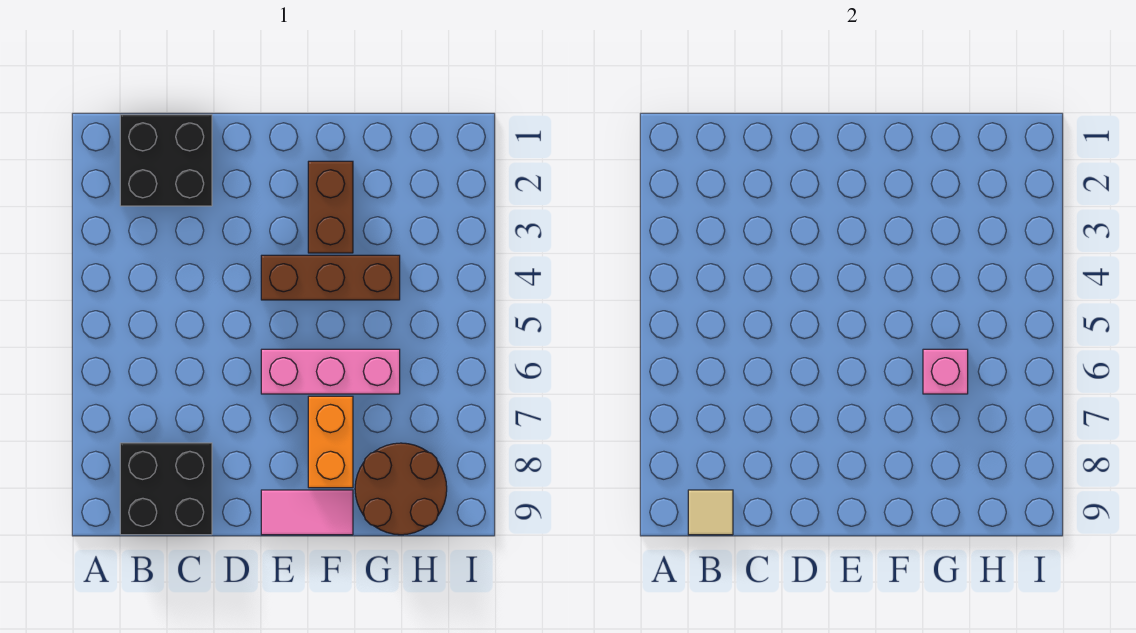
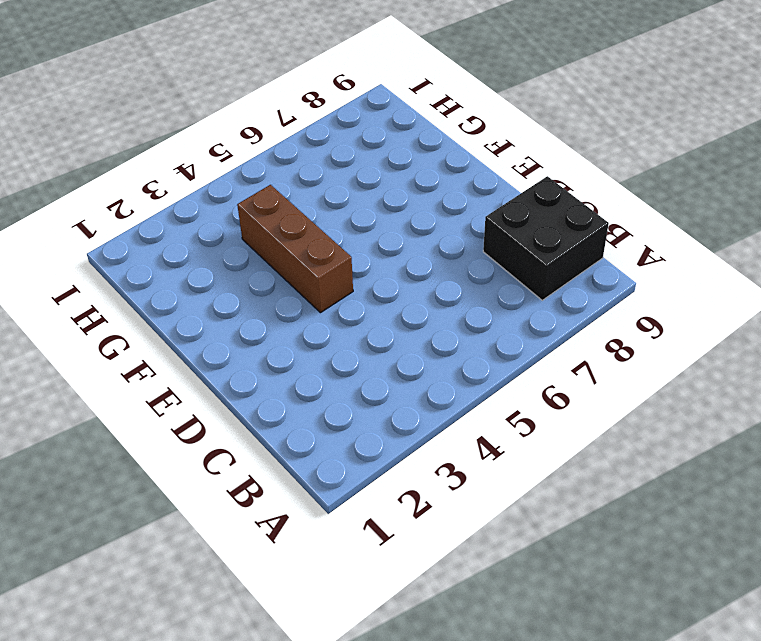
none -> black brick B1:C2 level 1
none -> pink brick E6:G6 level 1

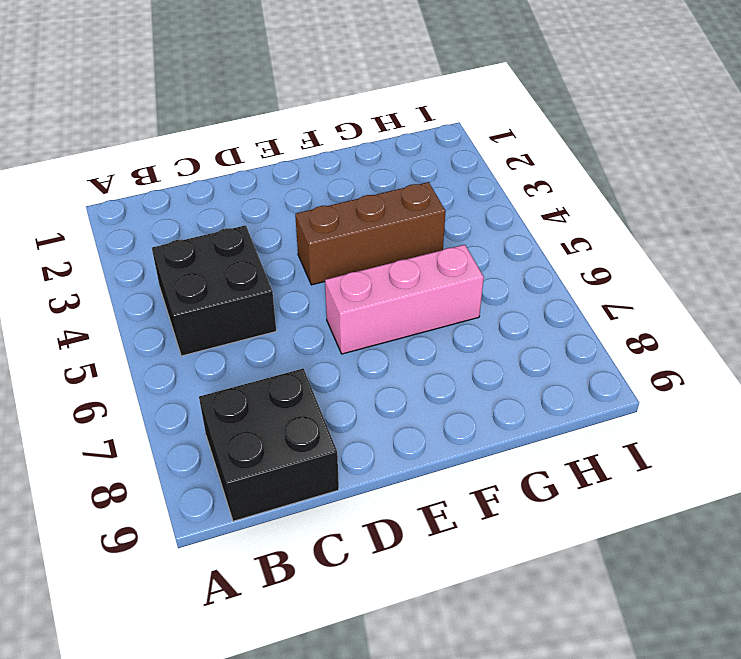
black brick B4:C5 level 1 -> black brick B1:C2 level 1
none -> pink tile E9:F9 level 1
none -> brown brick F2:F3 level 1

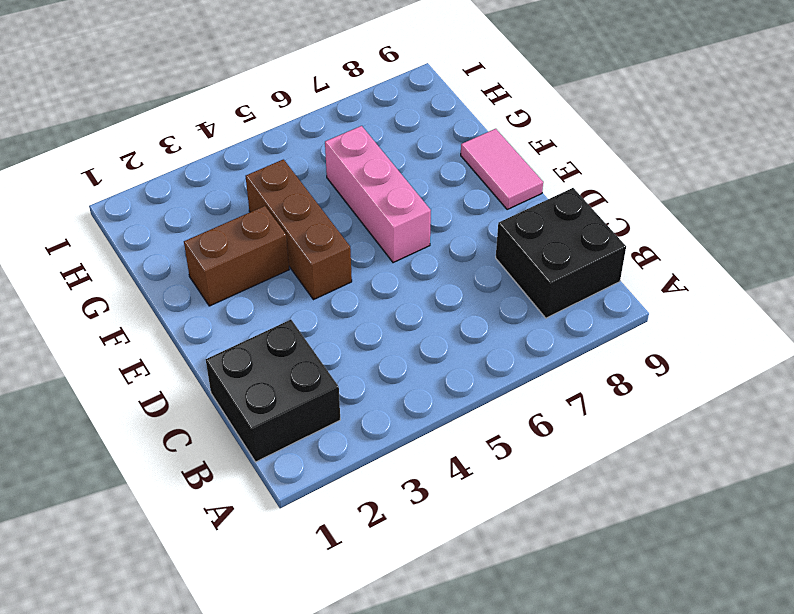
none -> orange brick F7:F8 level 1
none -> brown round brick G8:H9 level 1

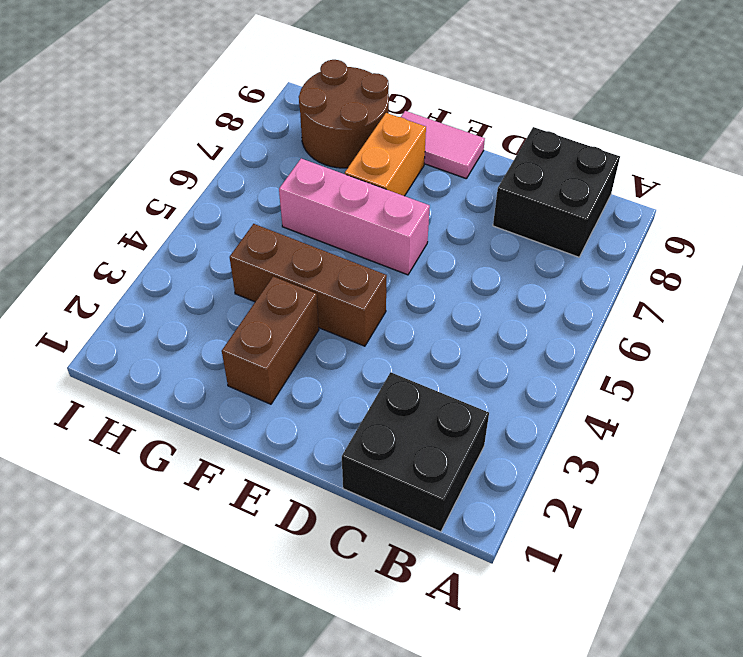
none -> tan tile B9 level 2
none -> pink brick G6 level 2

